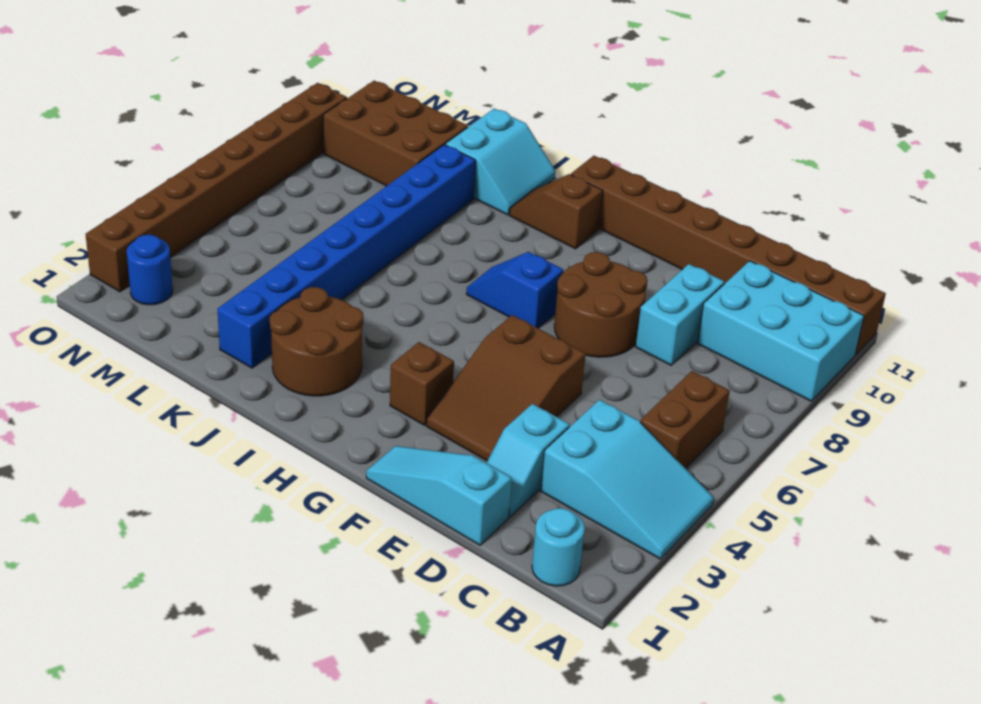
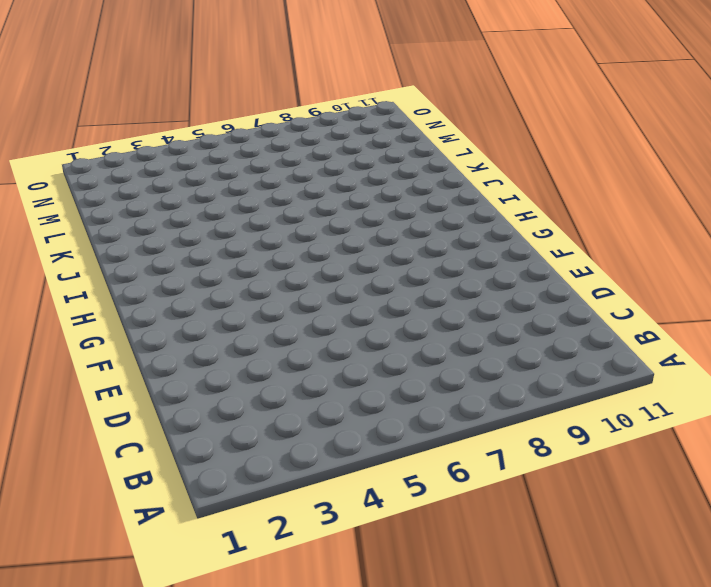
none -> cyan slope A3:C4 level 1 top C
none -> cyan brick A9:C10 level 1
none -> brown brick A11:H11 level 1

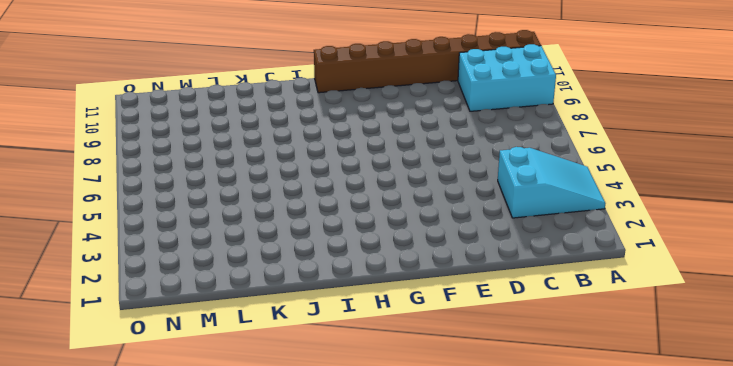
none -> cyan round brick B1 level 1
none -> brown brick B5:B6 level 1
none -> cyan slope D1:F1 level 1 top D

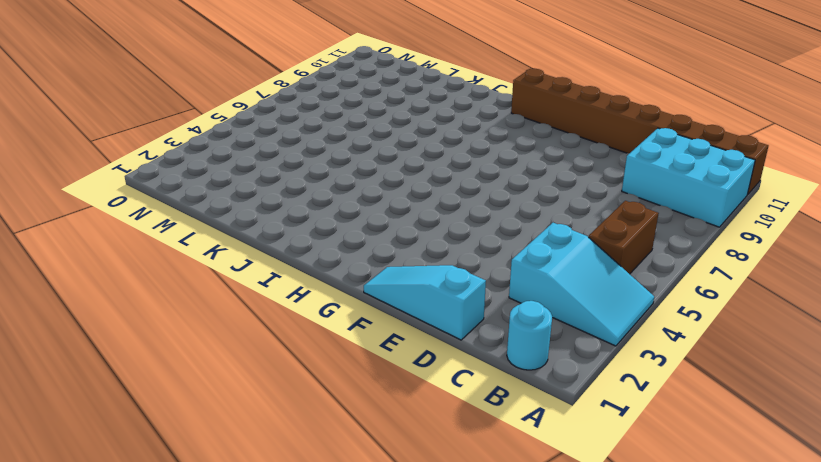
none -> cyan slope D2:D3 level 1 top 3
none -> cyan brick D8:D9 level 1
none -> brown slope E3:F5 level 1 top 5

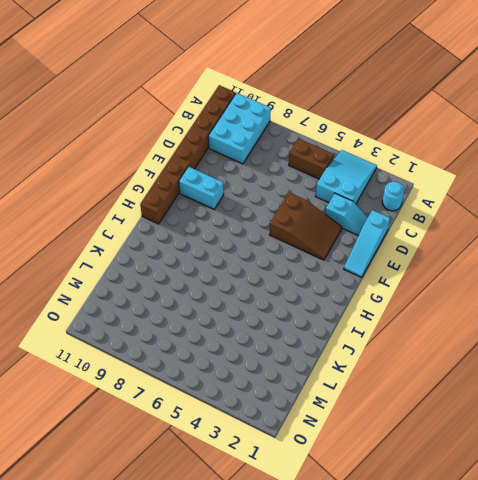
cyan brick F9:F10 level 1 -> cyan brick D8:D9 level 1
none -> brown round brick E7:F8 level 1
none -> brown brick G3 level 1
none -> blue slope G7:H7 level 1 top G

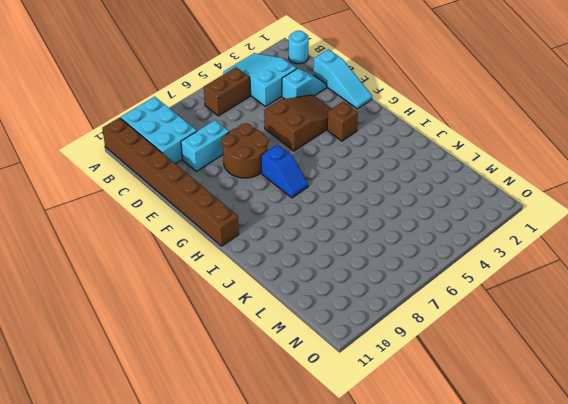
none -> brown slope H10:I10 level 1 top H
none -> brown round brick I2:J3 level 1
none -> cyan slope J10:K11 level 1 top K

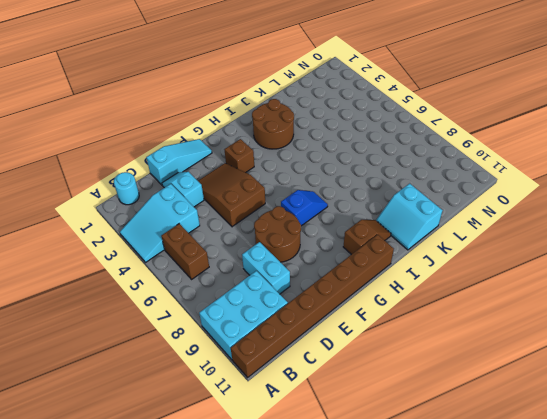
none -> blue brick K2:K9 level 1
none -> brown brick L9:N10 level 1
none -> blue round brick N2 level 1

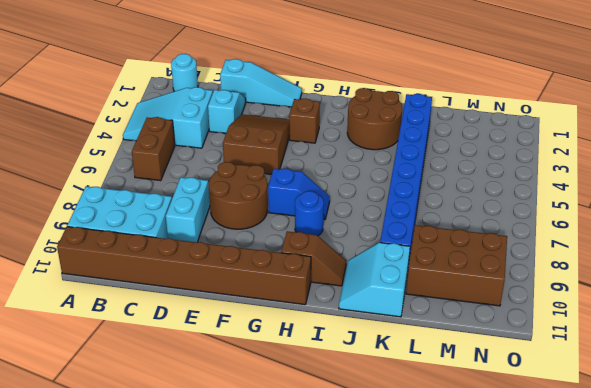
blue round brick H8 level 1 -> blue round brick N2 level 1
none -> brown brick O2:O9 level 1

